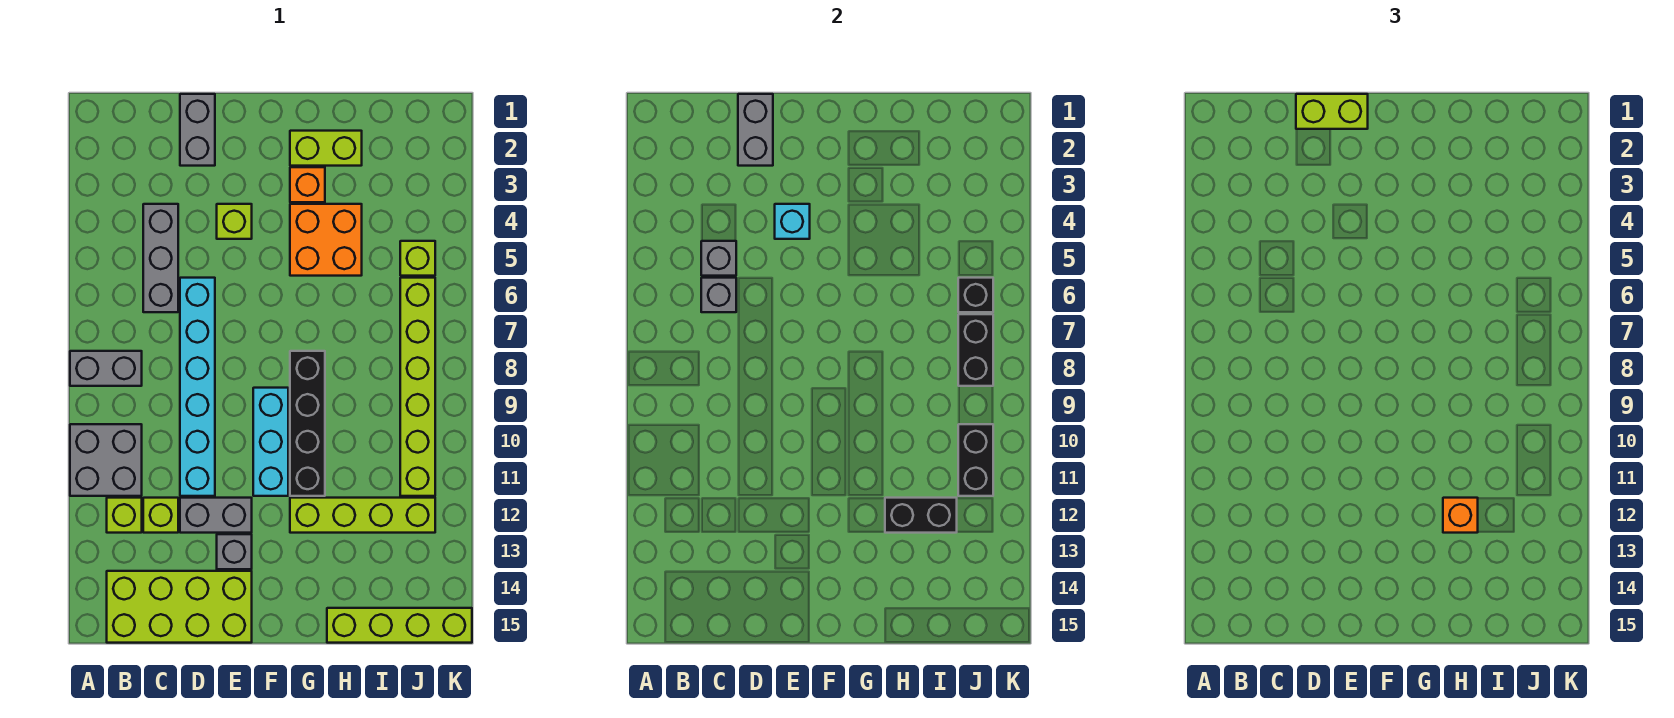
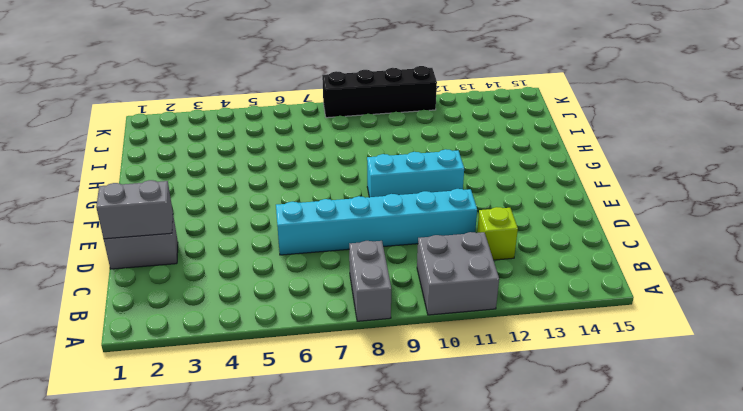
black brick K8:K11 level 1 -> black brick G8:G11 level 1
none -> lime brick B12 level 1
none -> lime brick B14:E15 level 1
none -> grey brick C4:C6 level 1
none -> grey brick D12:E12 level 1

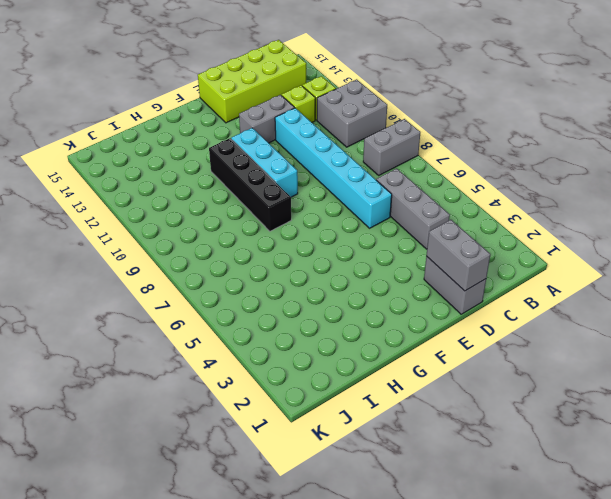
none -> lime brick E4 level 1
none -> grey brick E13 level 1
none -> lime brick G2:H2 level 1
none -> orange brick G3 level 1

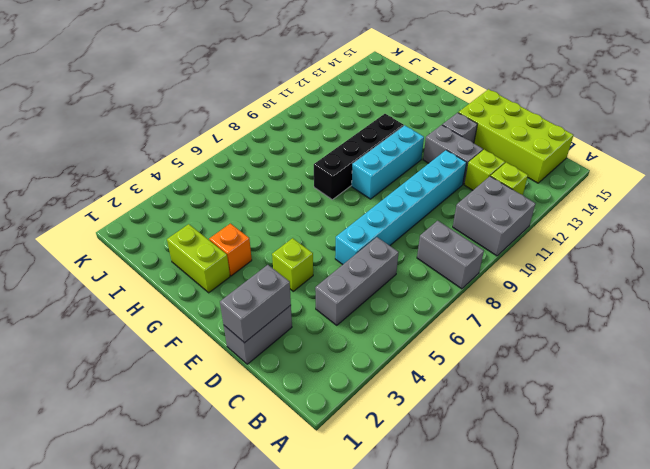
none -> orange brick G4:H5 level 1
none -> lime brick G12:J12 level 1
none -> lime brick H15:K15 level 1
none -> lime brick J5 level 1

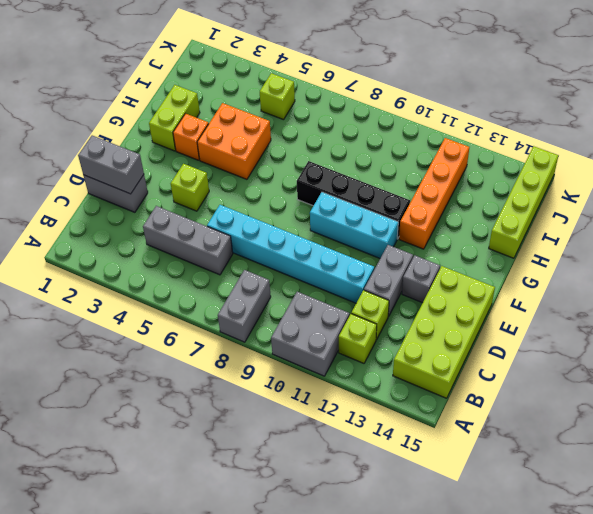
orange brick G12:J12 level 1 -> lime brick G12:J12 level 1
none -> lime brick J6:J11 level 1
none -> grey brick C5 level 2
none -> grey brick C6 level 2
none -> cyan brick E4 level 2

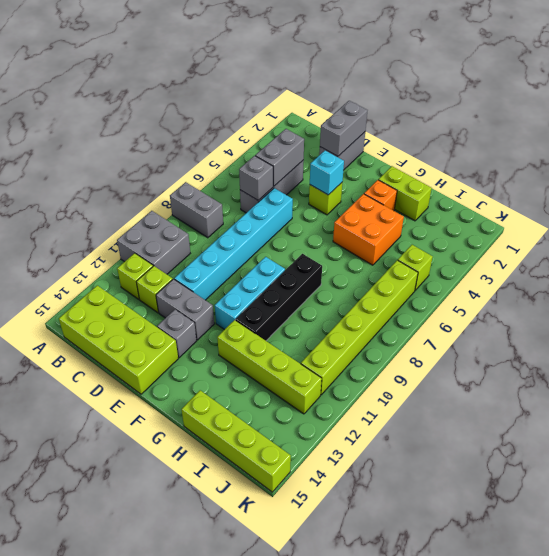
grey brick C4:C5 level 2 -> grey brick C5 level 2
none -> black brick H12:I12 level 2
none -> black brick J6 level 2
none -> black brick J7:J8 level 2
none -> black brick J10:J11 level 2

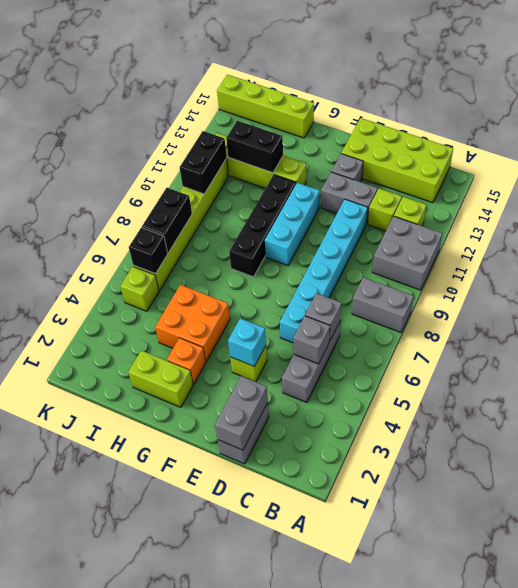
none -> lime brick D1:E1 level 3
none -> orange brick H12 level 3

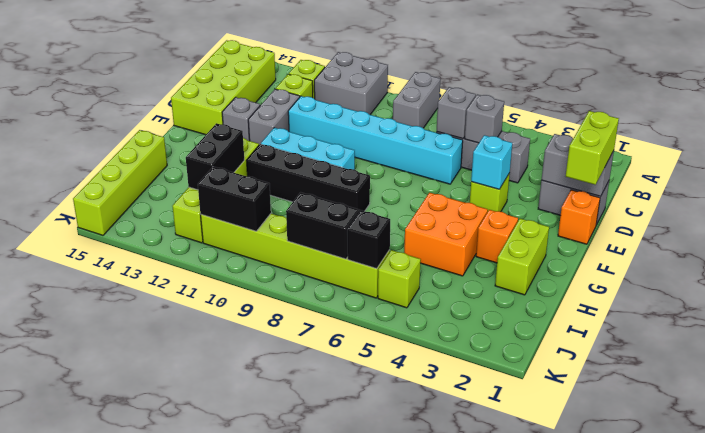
orange brick E1 level 1 -> orange brick H12 level 3

